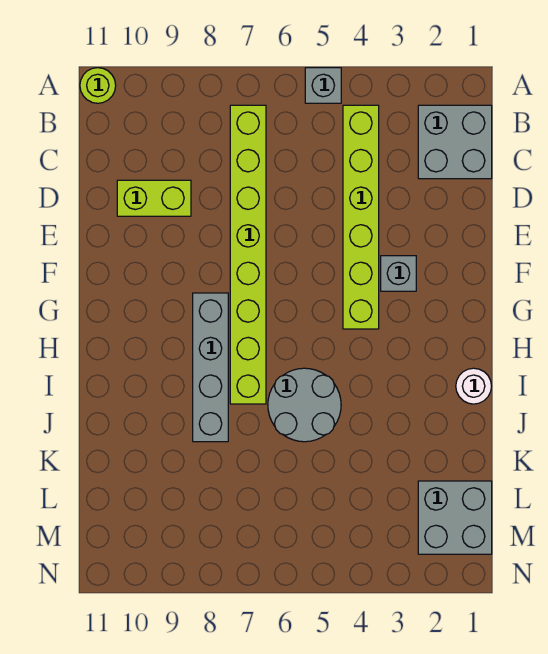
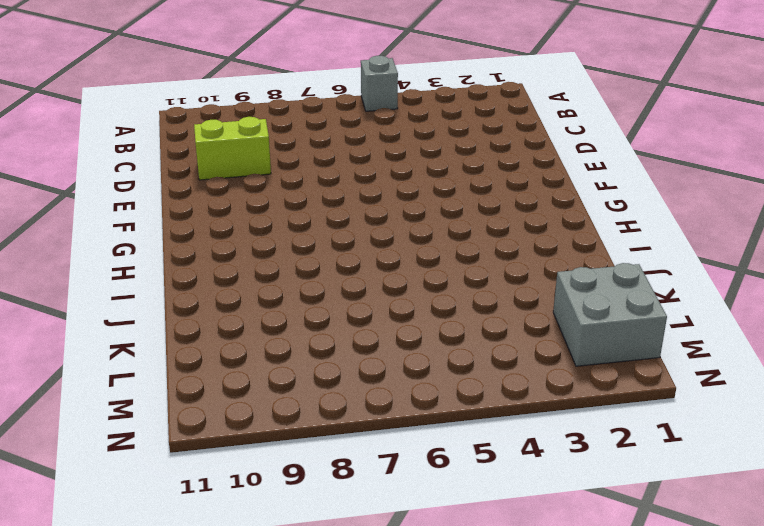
none -> lime round brick A11 level 1
none -> grey brick B1:C2 level 1

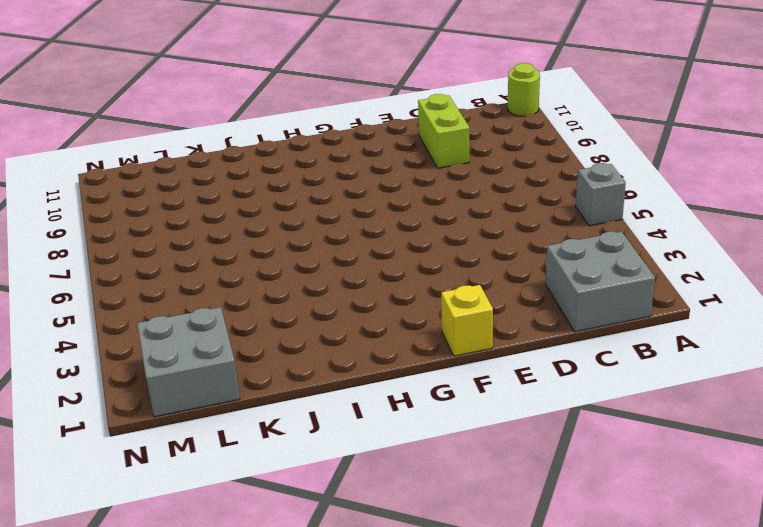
yellow brick F1 level 1 -> none
none -> lime brick B4:G4 level 1
none -> lime brick B7:I7 level 1

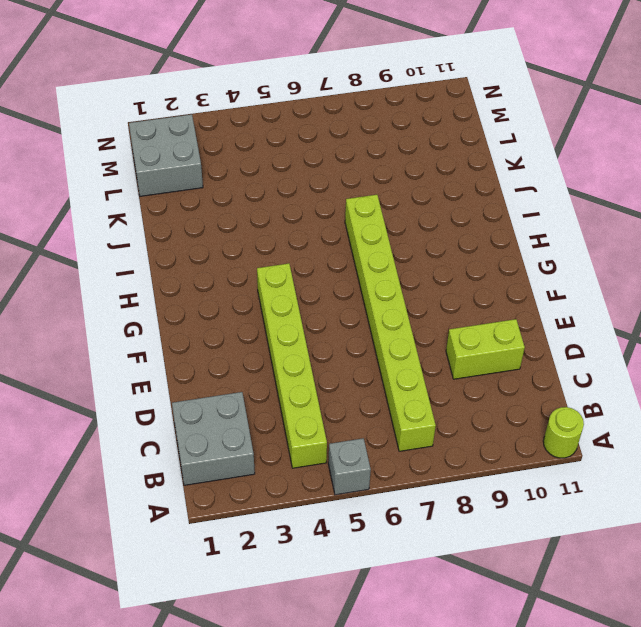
none -> grey brick F3 level 1
none -> grey brick G8:J8 level 1

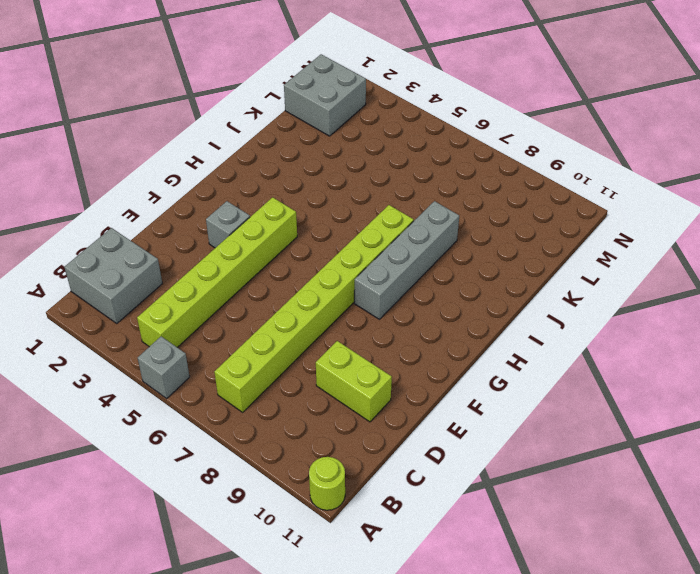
none -> white round brick I1 level 1
none -> grey round brick I5:J6 level 1

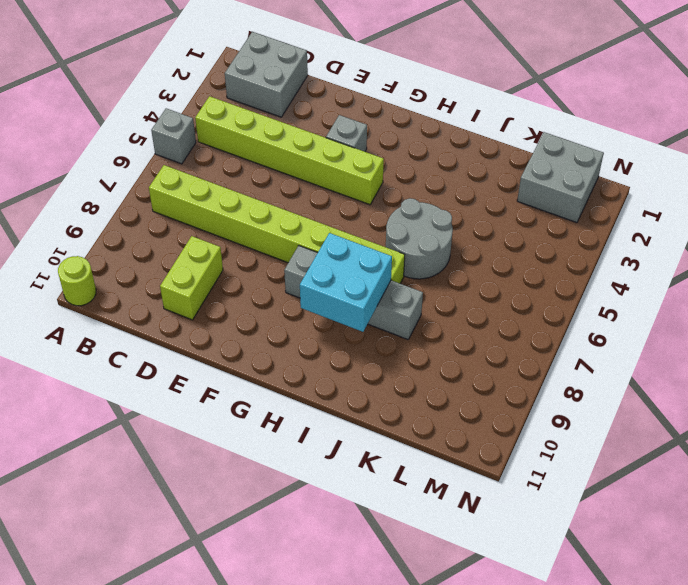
cyan brick H8:I9 level 2 -> none
none -> white round brick I1 level 1

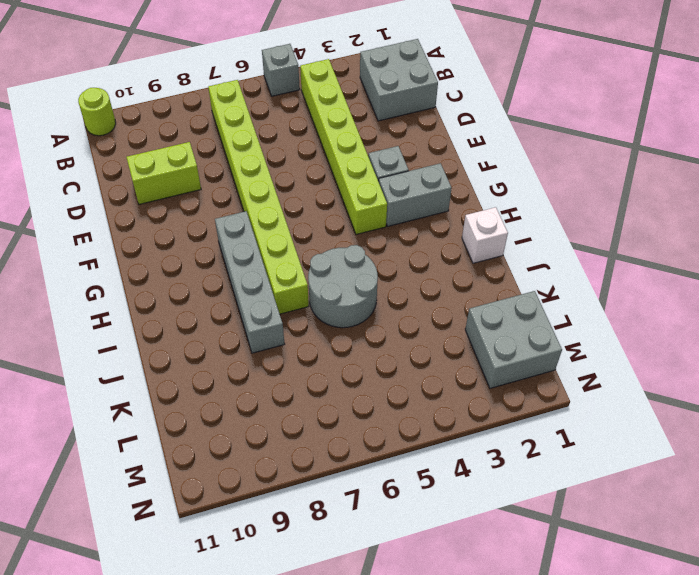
grey brick G2:G3 level 1 -> none
white brick I1 level 1 -> white round brick I1 level 1

